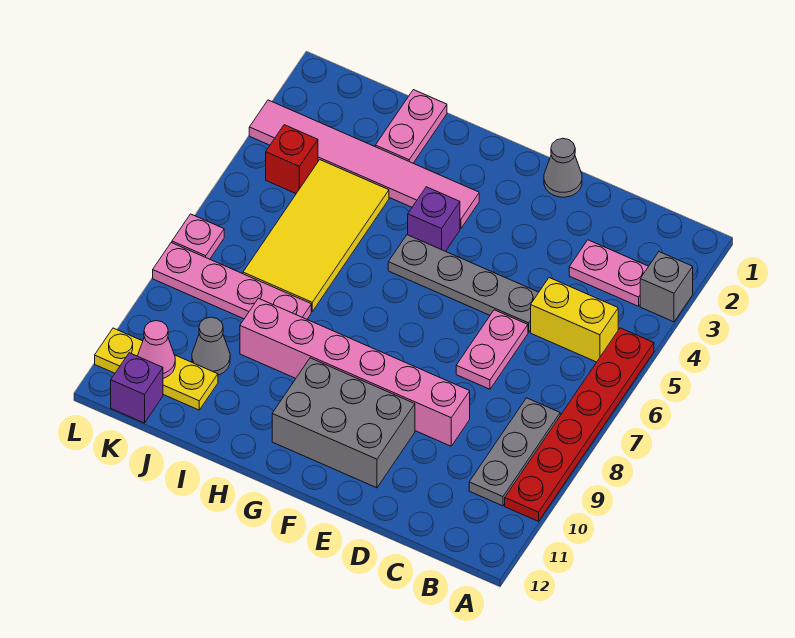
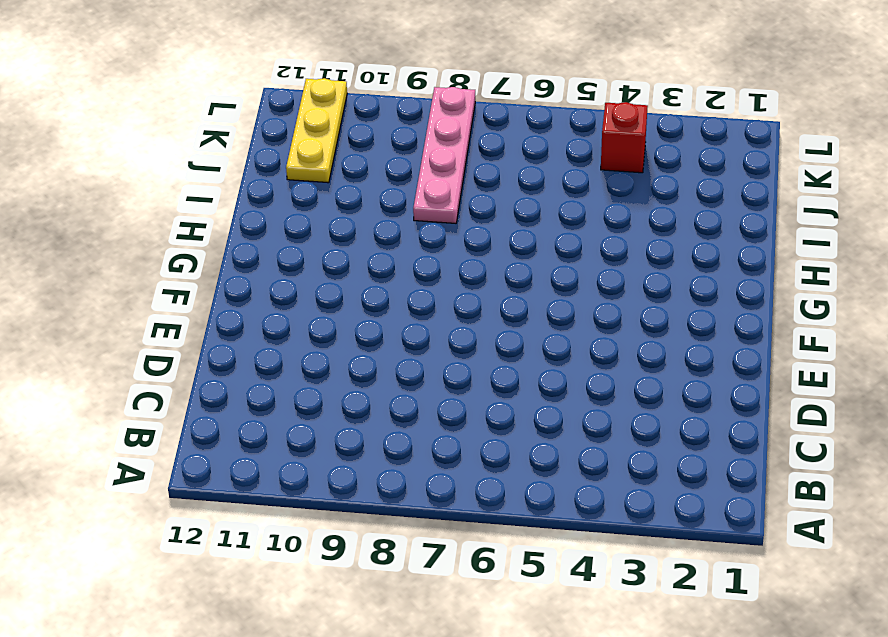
none -> grey brick A3 level 1
none -> red plate A5:A10 level 1
none -> pink plate B3:C3 level 1

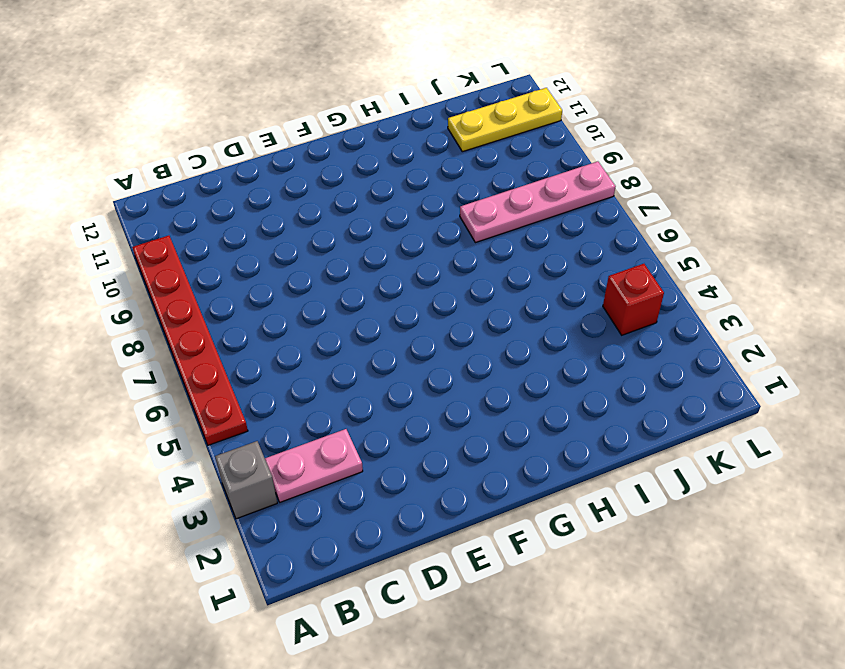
none -> yellow brick B5:C5 level 1
none -> grey plate B8:B10 level 1
none -> grey plate D5:G5 level 1

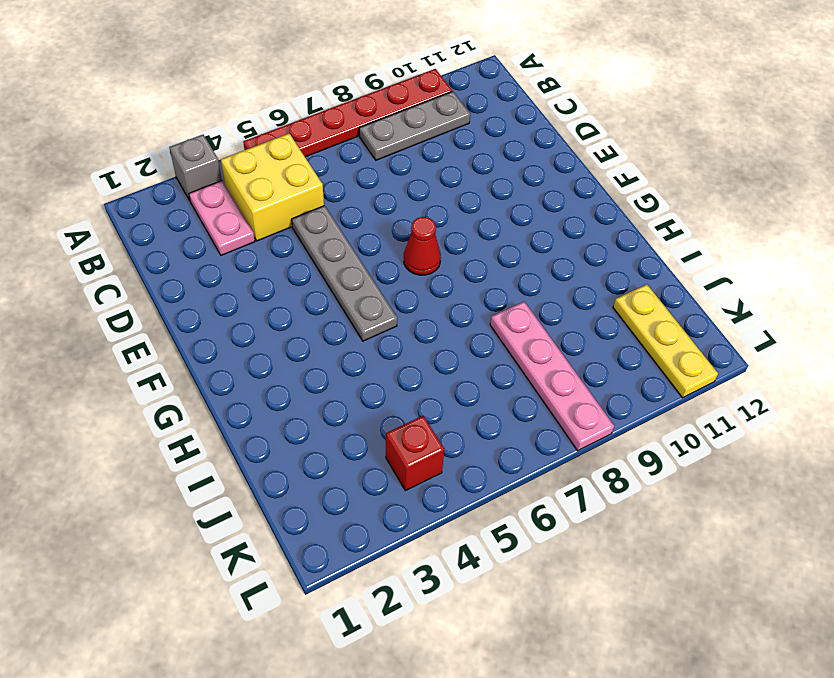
yellow brick B4:C5 level 1 -> yellow brick B5:C5 level 1
red cone F7 level 1 -> none
none -> pink plate D6:D7 level 1
none -> pink brick D9:I9 level 1
none -> grey cone E1 level 1

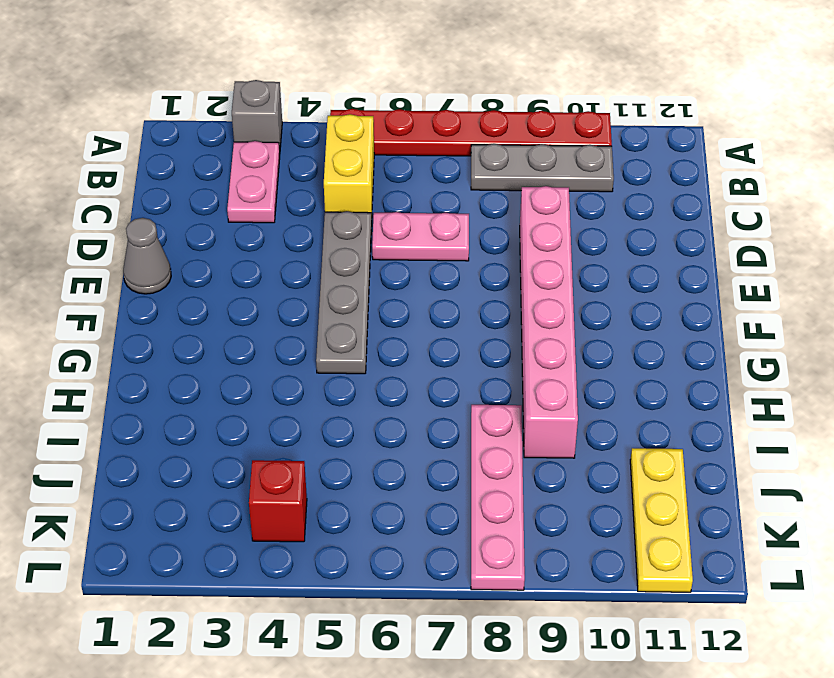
none -> grey brick E10:G11 level 1
none -> pink tile G3:L3 level 1
none -> purple brick G4 level 1

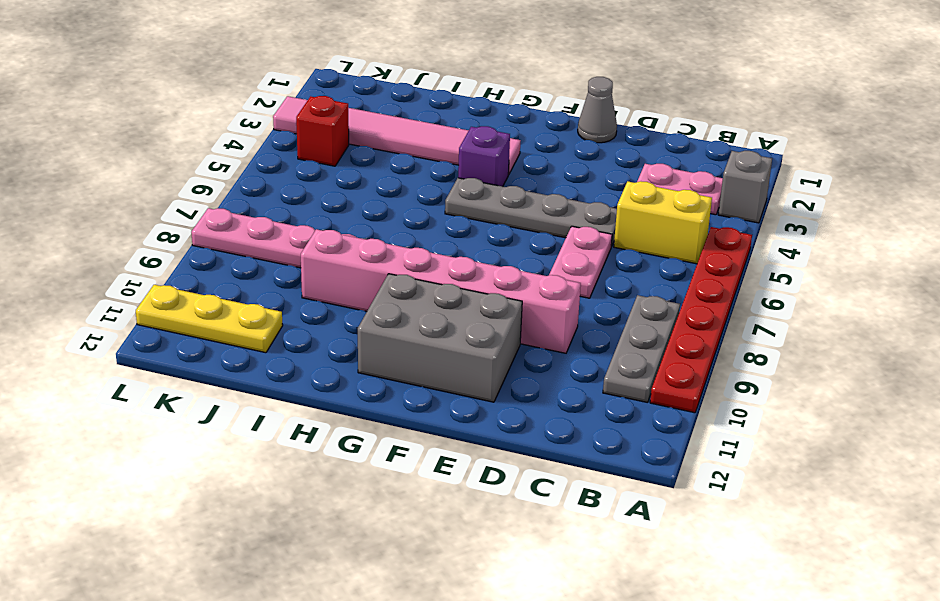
none -> pink plate I1:I2 level 1
none -> yellow tile I4:J7 level 1
none -> grey cone J10 level 1

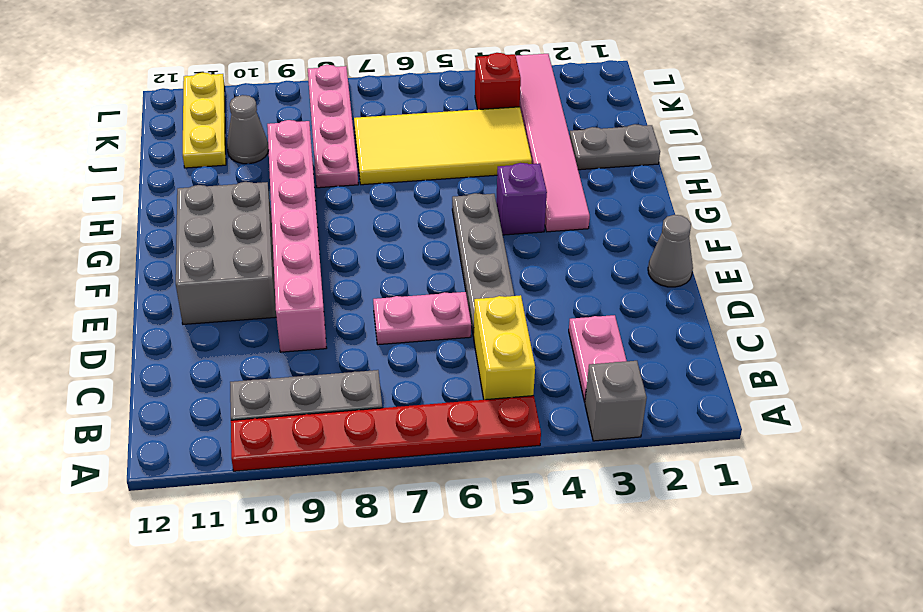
grey plate I1:I2 level 1 -> pink plate I1:I2 level 1
none -> purple brick K12 level 1
none -> pink plate L7 level 1
none -> pink cone K11 level 2

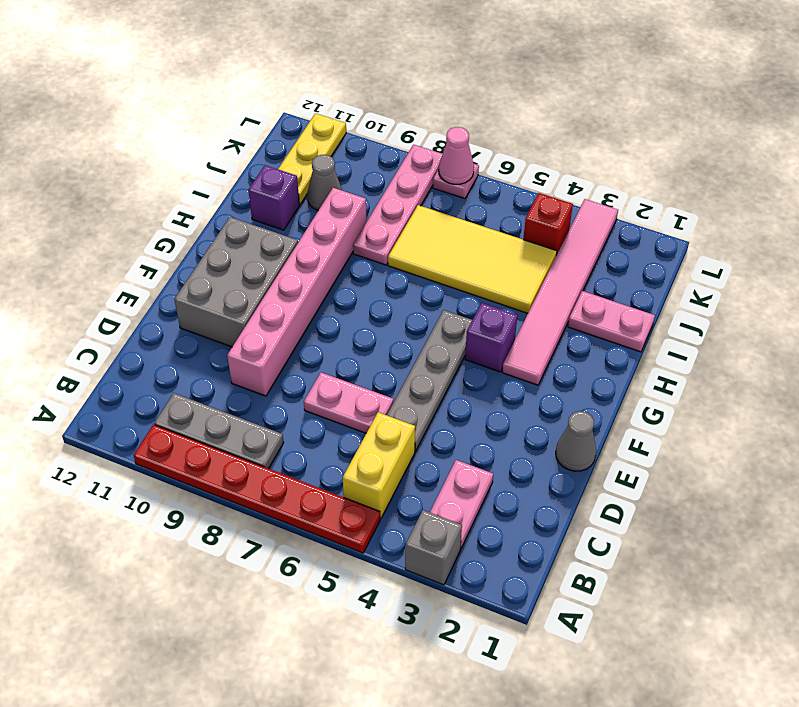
purple brick I11 level 1 -> purple brick K12 level 1
pink cone L7 level 2 -> pink cone K11 level 2

